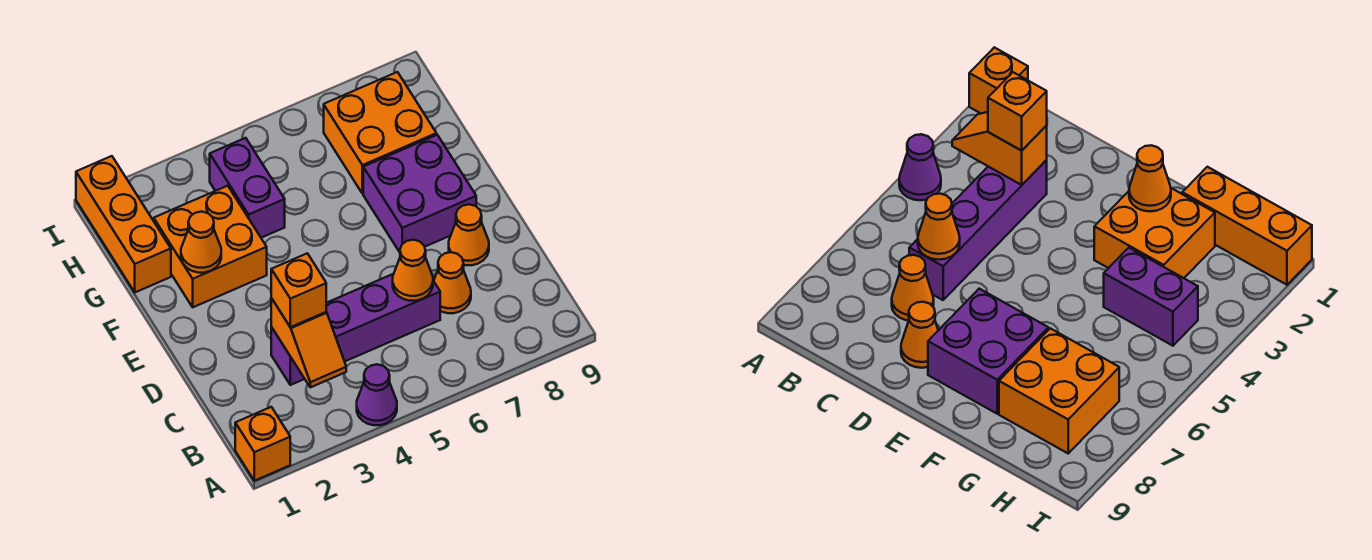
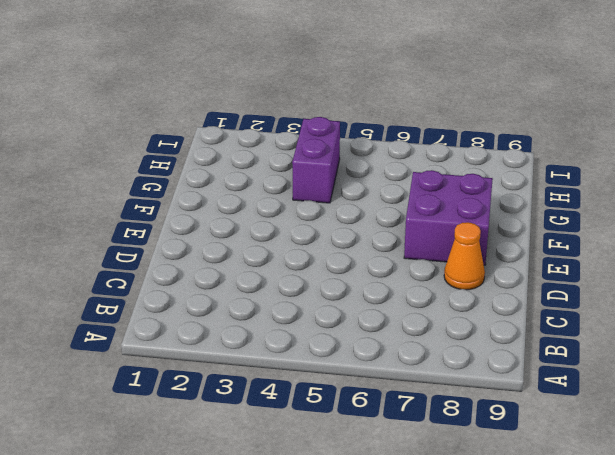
none -> orange brick A1 level 1
none -> purple cone A4 level 1
none -> purple brick C3:C6 level 1

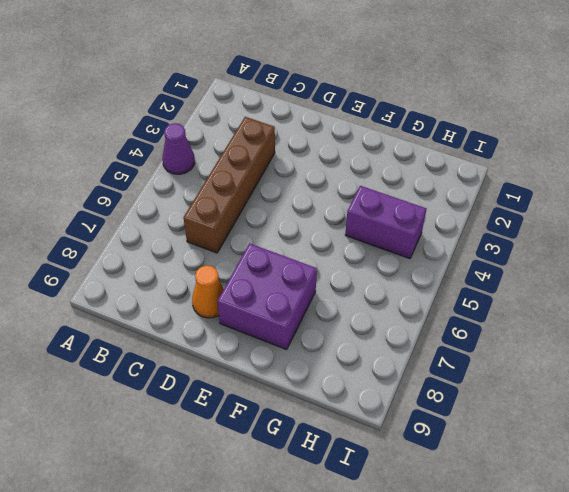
brown brick C3:C6 level 1 -> purple brick C3:C6 level 1
none -> orange brick A1 level 1
none -> orange cone C7 level 1
none -> orange brick F2:G3 level 1

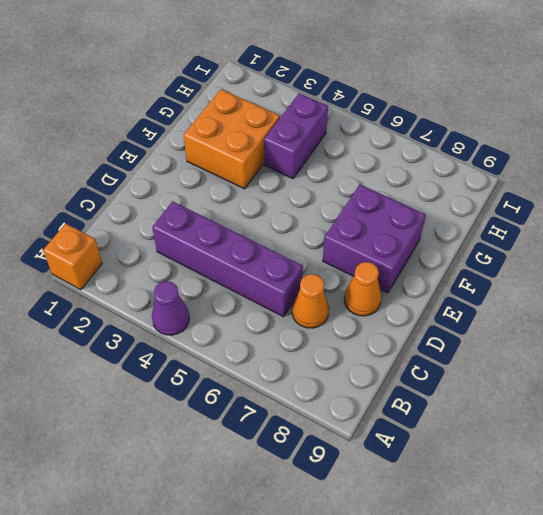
none -> orange brick G1:I1 level 1
none -> orange brick G7:H8 level 1
none -> orange slope B3:C3 level 2 top C

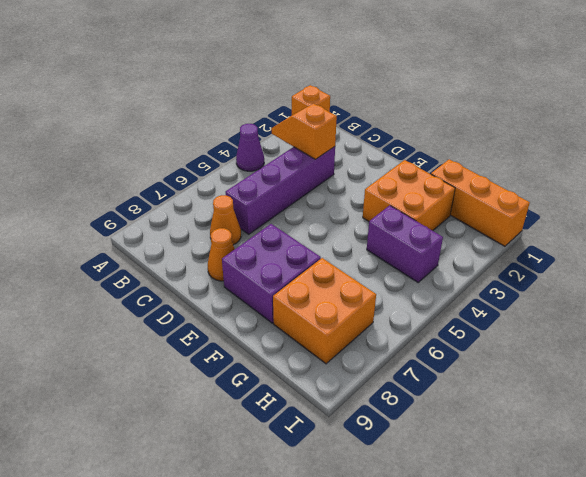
none -> orange cone C6 level 2
none -> orange cone F2 level 2
none -> orange brick C3 level 3

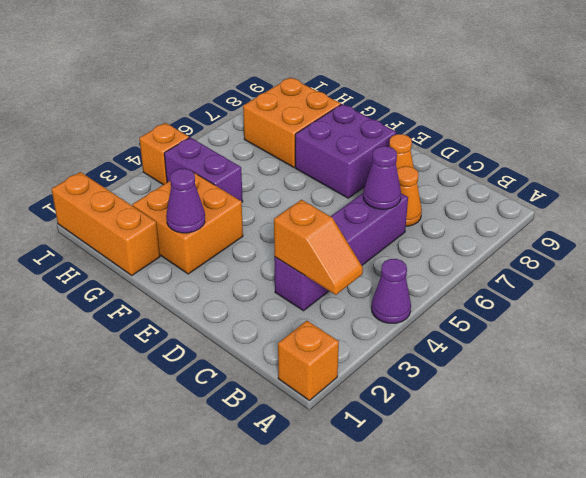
purple cone C6 level 2 -> orange cone C6 level 2
purple cone F2 level 2 -> orange cone F2 level 2
orange brick I4 level 1 -> orange brick C3 level 3

